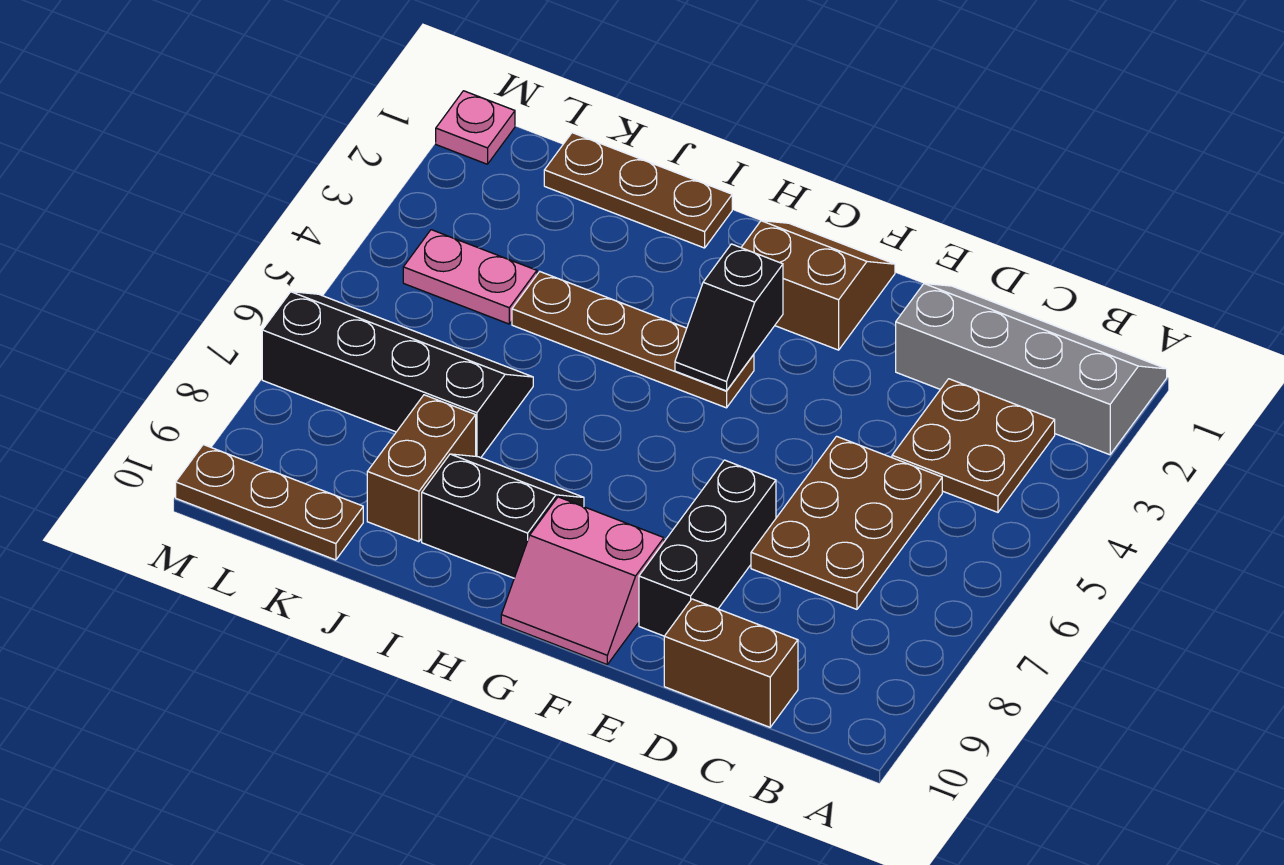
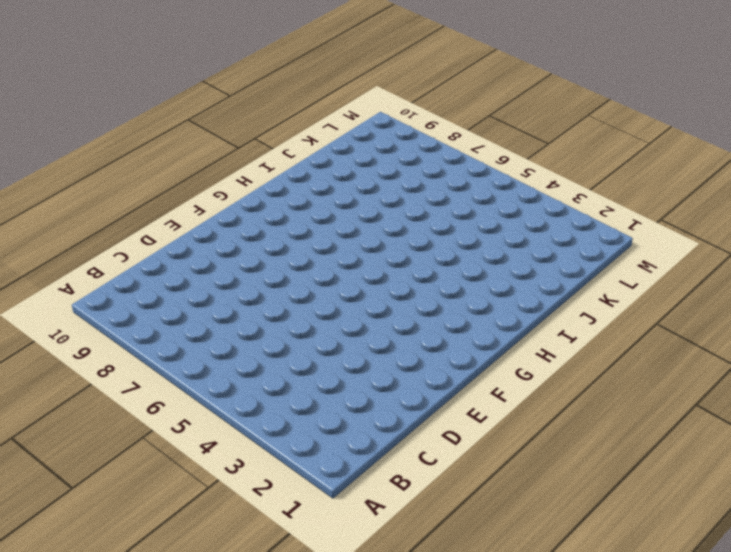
none -> grey slope A1:D2 level 1 top 2
none -> brown plate B3:C4 level 1
none -> brown plate C5:D7 level 1

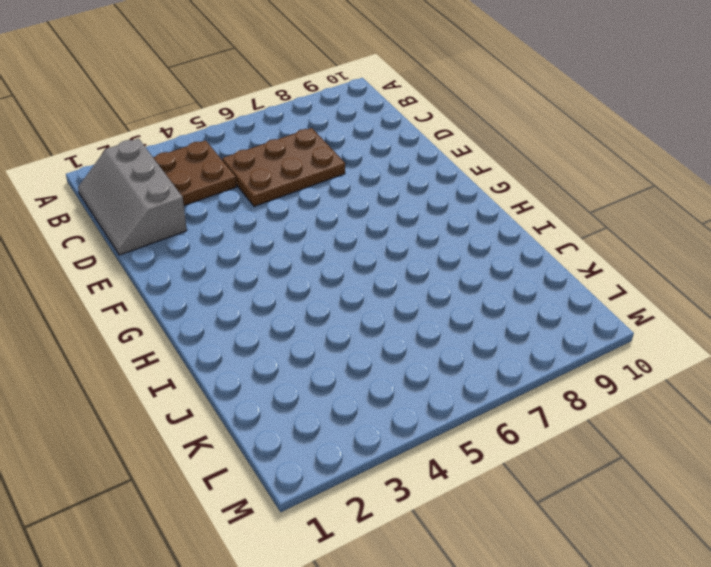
grey slope B1:D2 level 1 top 2 -> grey slope A1:D2 level 1 top 2
none -> brown brick C10:D10 level 1
none -> black brick E7:E9 level 1
none -> brown slope F1:G2 level 1 top 2

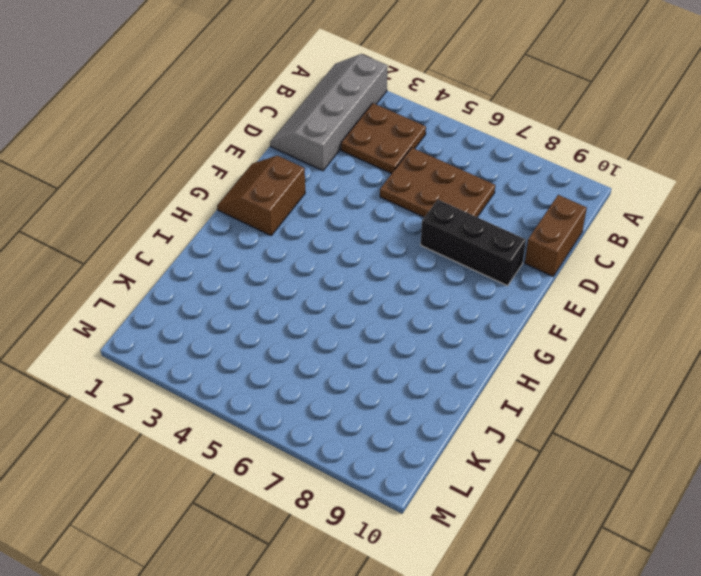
none -> pink slope F9:G10 level 1 top 9
none -> brown plate G4:J4 level 1
none -> black slope H8:I9 level 1 top 9

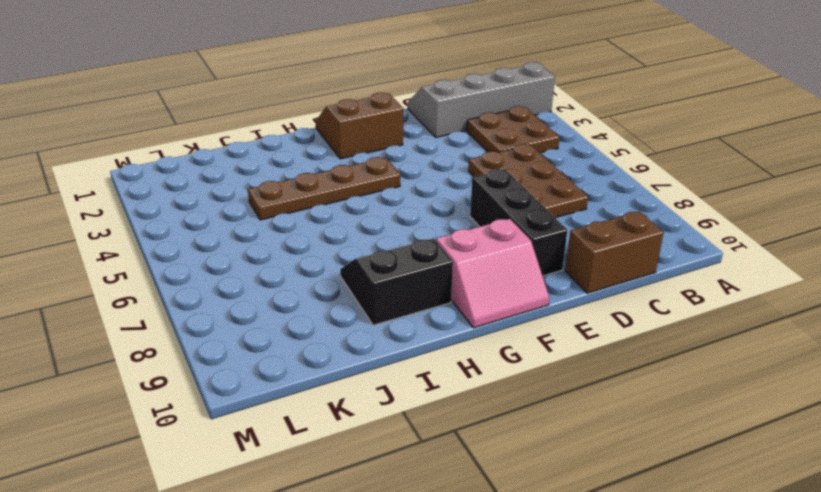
none -> brown plate I1:K1 level 1
none -> black slope J6:M7 level 1 top 7
none -> brown brick J8:J9 level 1

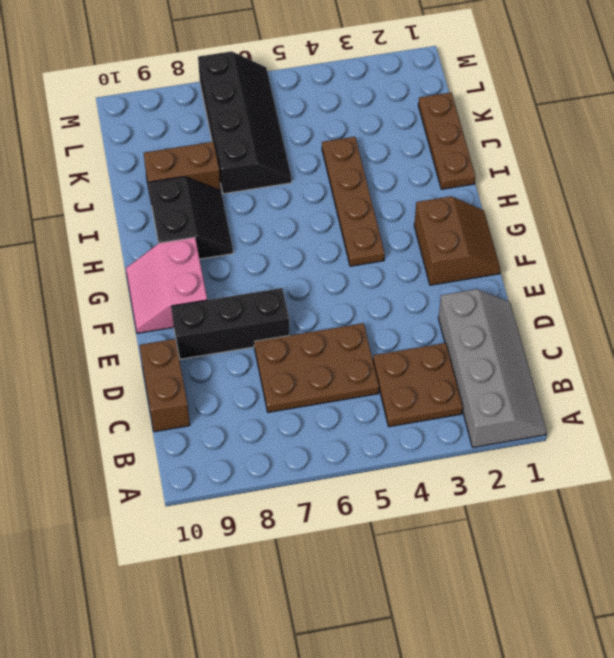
none -> pink plate K4:L4 level 1
none -> brown plate K10:M10 level 1
none -> pink plate M1 level 1

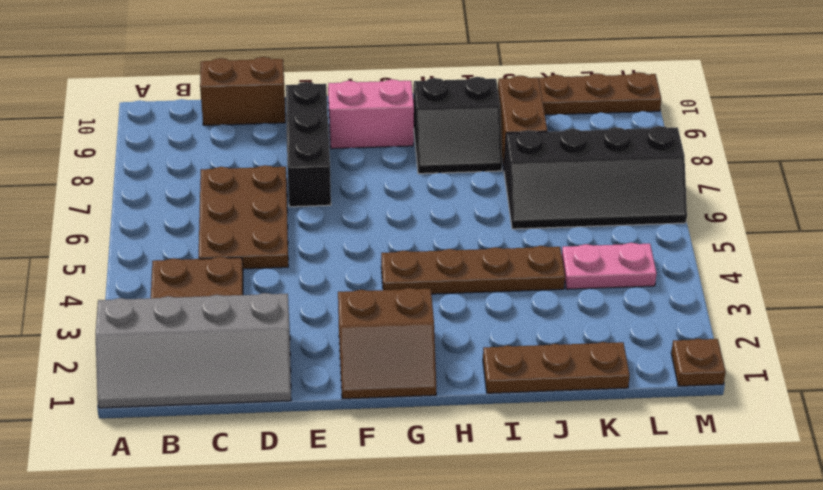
brown plate M1 level 1 -> pink plate M1 level 1
none -> black slope G3:G4 level 2 top 3

